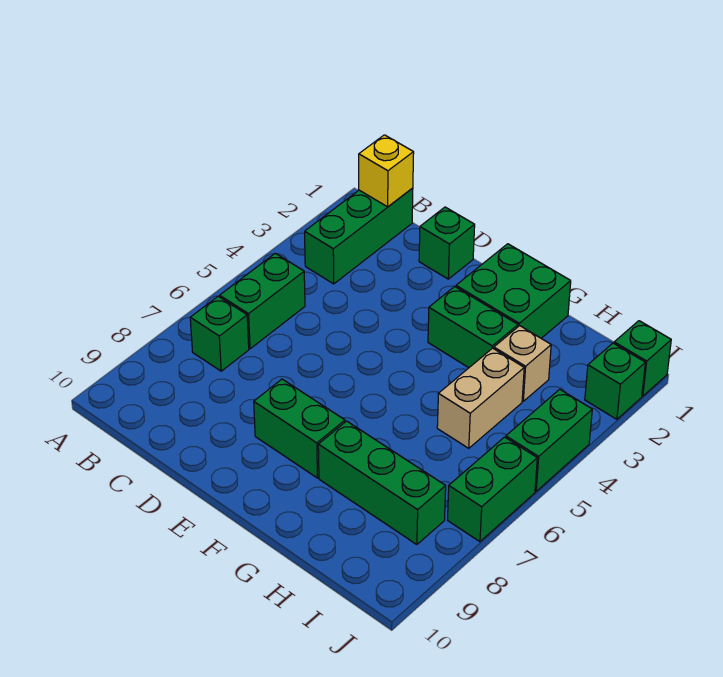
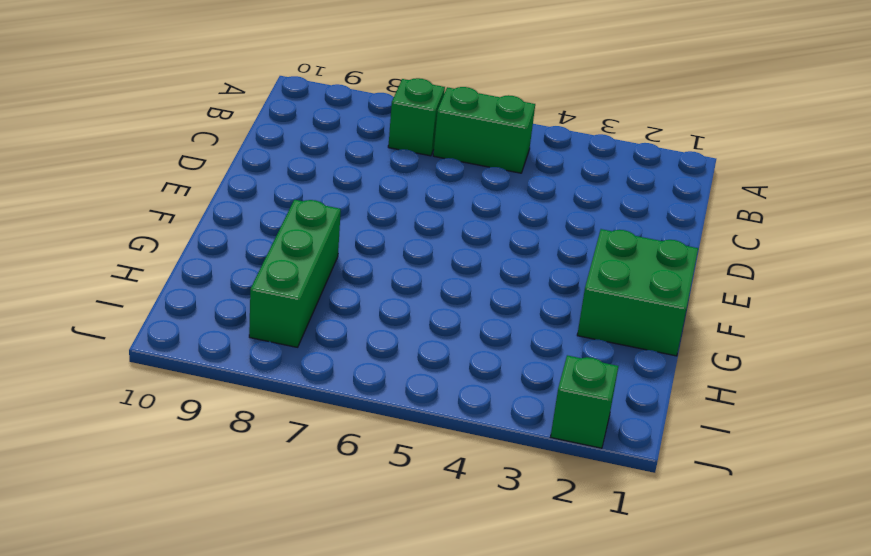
none -> green brick B1:B3 level 1
none -> green brick D1 level 1
none -> green brick E8:F8 level 1

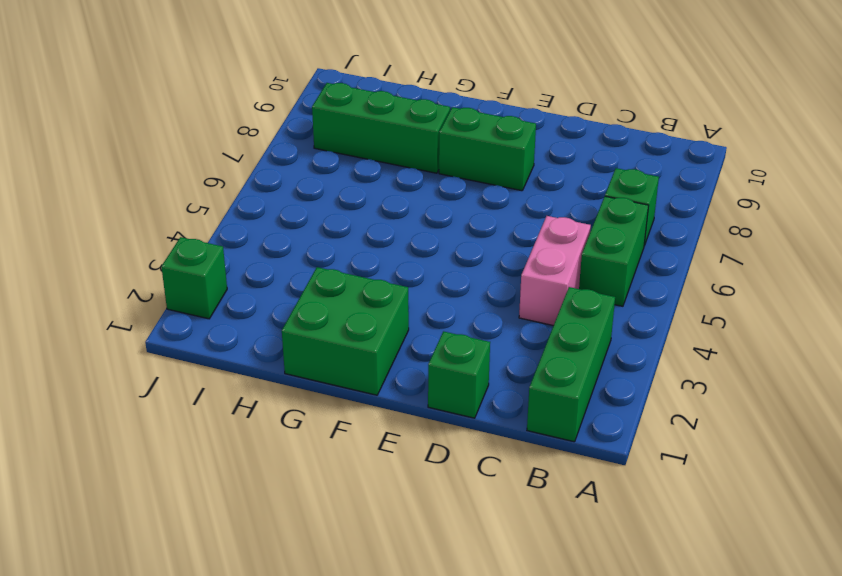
pink brick C4:C5 level 1 -> none
none -> green brick F3:G3 level 1
none -> tan brick H3 level 1
none -> tan brick H4:H5 level 1

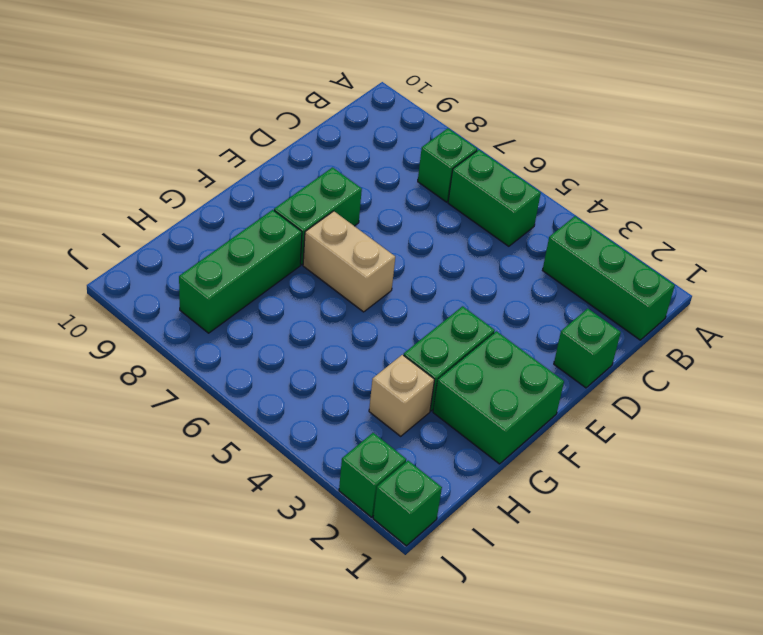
tan brick F6:F7 level 1 -> tan brick H4:H5 level 1
none -> green brick J4:J5 level 1
none -> green brick J6:J7 level 1
none -> yellow brick B1 level 2

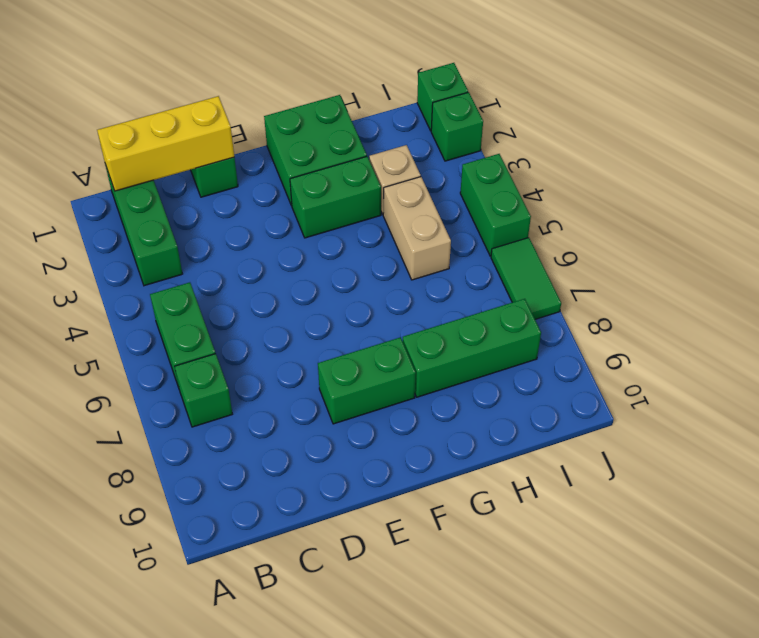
yellow brick B1:D1 level 2 -> yellow brick B1 level 2
green tile J6:J7 level 1 -> green brick J6:J7 level 1

